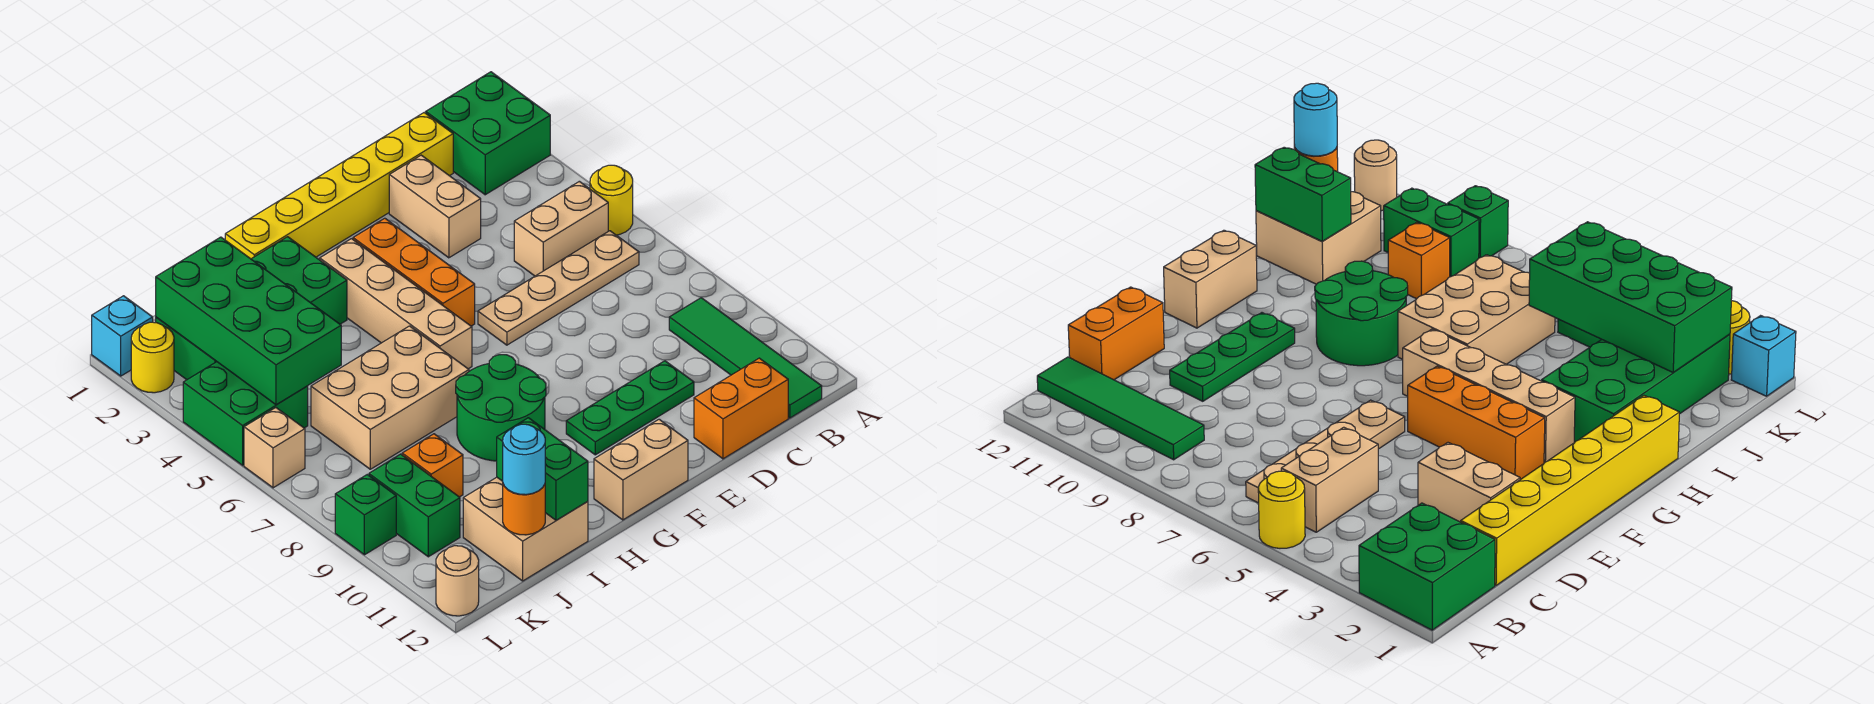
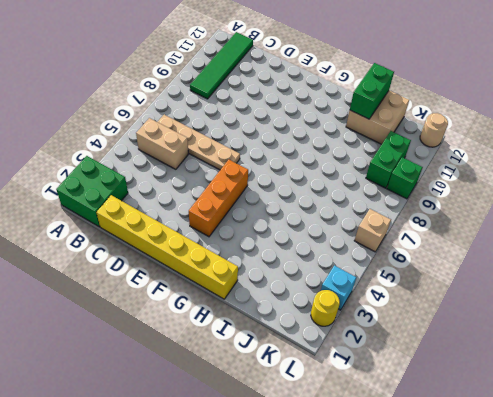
cyan brick L3 level 1 -> cyan brick L1 level 1
none -> yellow round brick A5 level 1
none -> orange brick C12:D12 level 1
none -> tan brick D2:D3 level 1

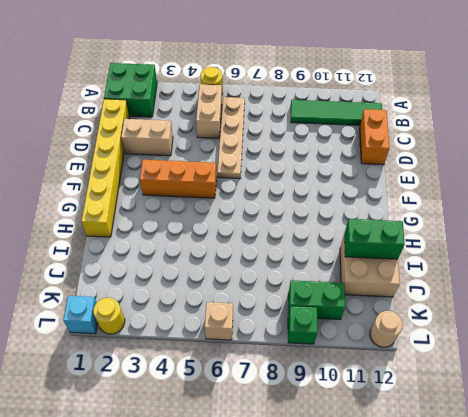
none -> green plate D10:F10 level 1
none -> tan brick F12:G12 level 1
none -> tan brick G3:G6 level 1

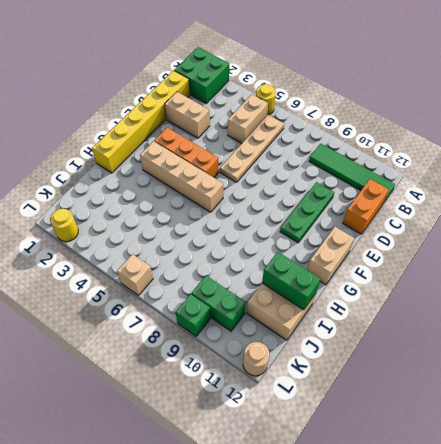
none -> green round brick G8:H9 level 1
none -> green brick H2:K3 level 1
none -> tan brick H6:J7 level 1

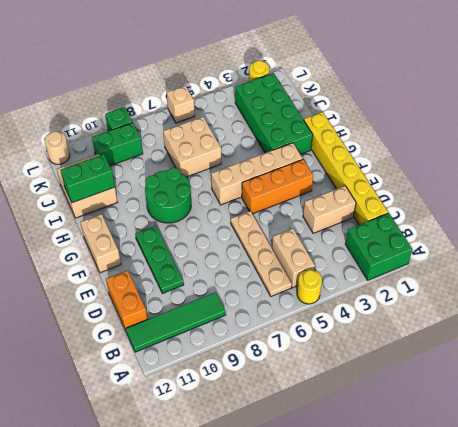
tan brick I6:J7 level 1 -> tan brick H6:J7 level 1
none -> orange brick J9 level 1
none -> green brick K4:L5 level 1
none -> cyan brick L1 level 1

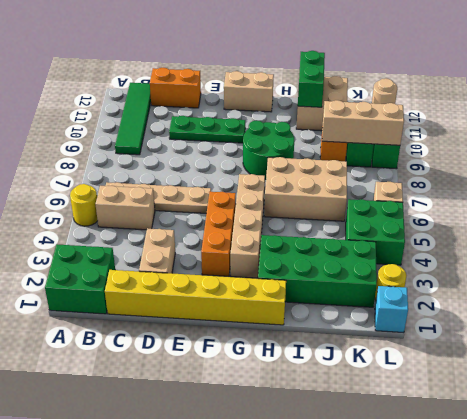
tan brick J9:L9 level 2 -> none
none -> green brick J2:K5 level 2
none -> orange round brick J12 level 2
none -> cyan round brick J12 level 3

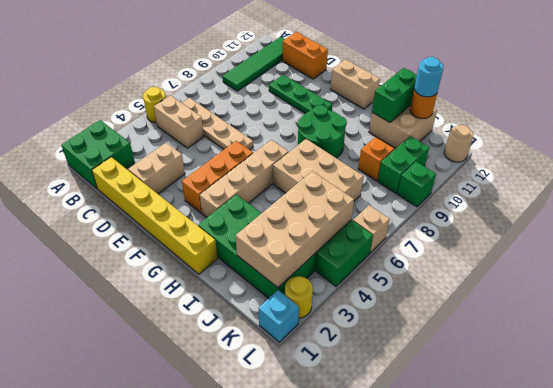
tan brick J2:K5 level 2 -> green brick J2:K5 level 2

